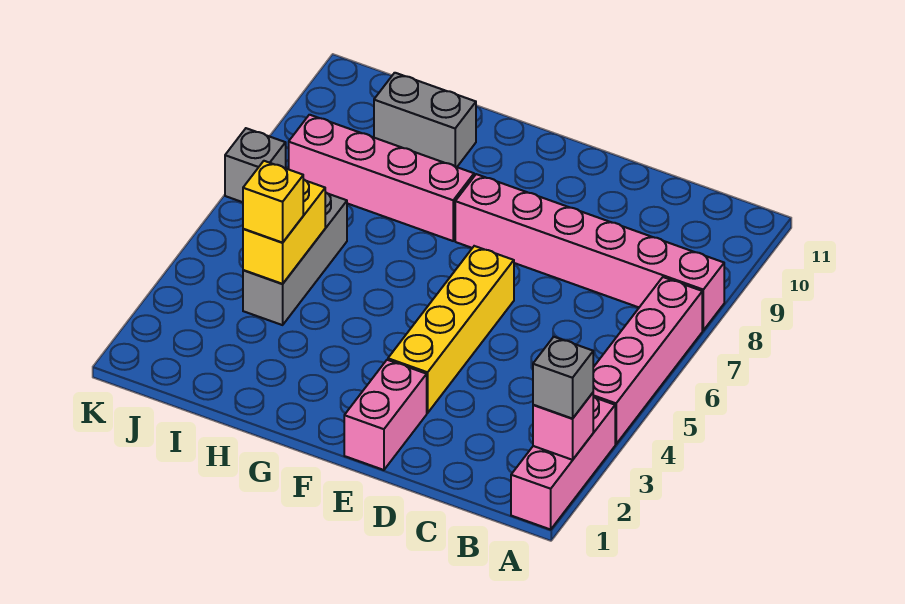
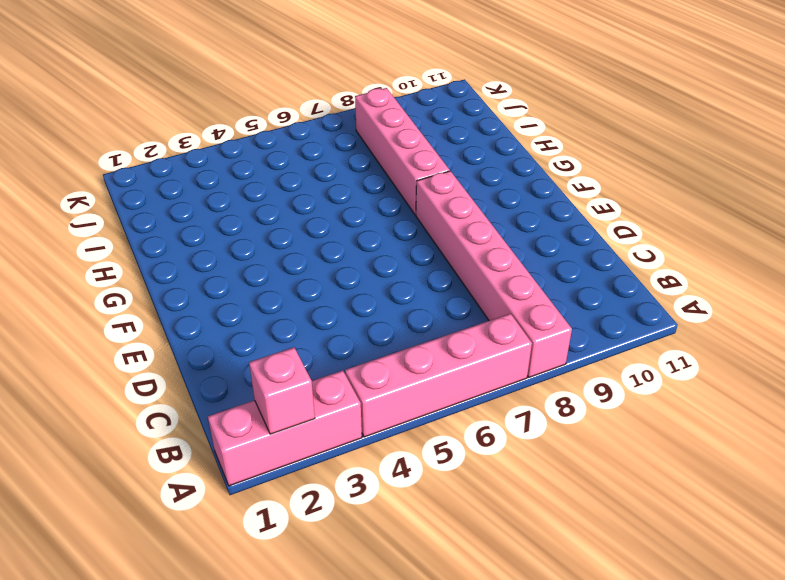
none -> pink brick E1:E2 level 1
none -> yellow brick E3:E6 level 1
none -> grey brick H10:I10 level 1

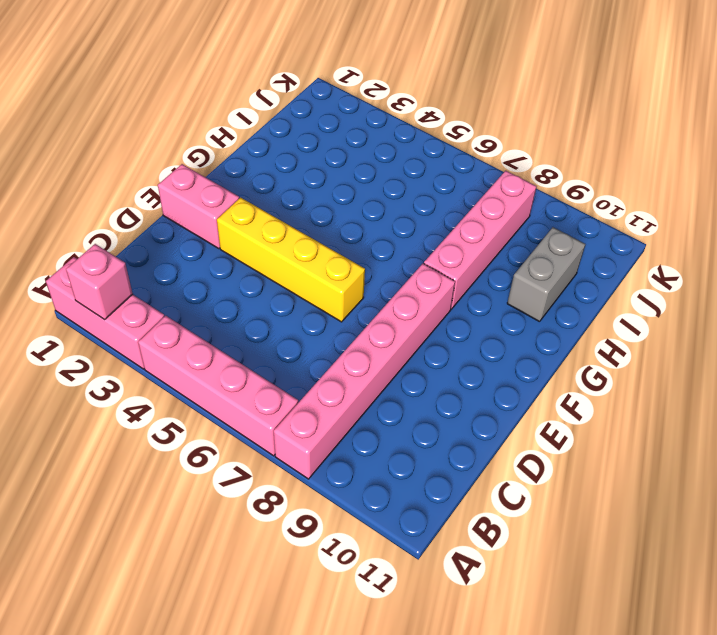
none -> grey brick I4:I6 level 1
none -> grey brick K7 level 1
none -> yellow brick I4:I5 level 2

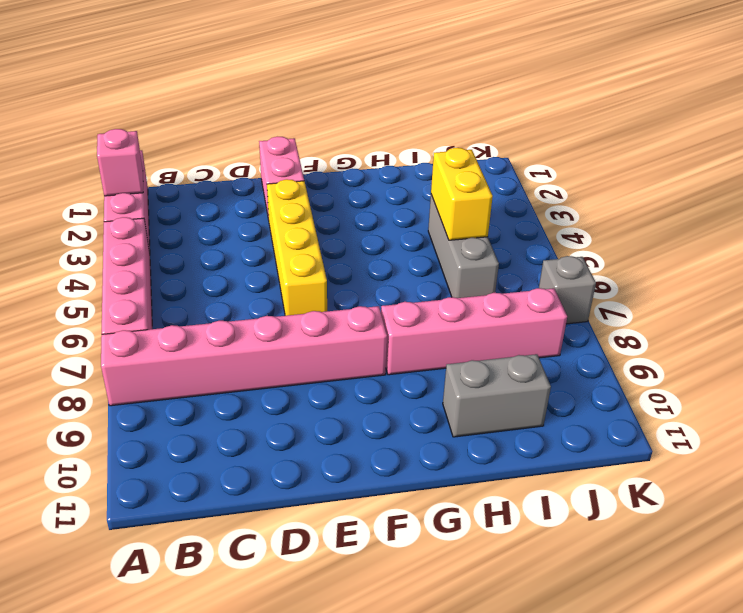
none -> grey brick A2 level 3
none -> yellow brick I4 level 3

